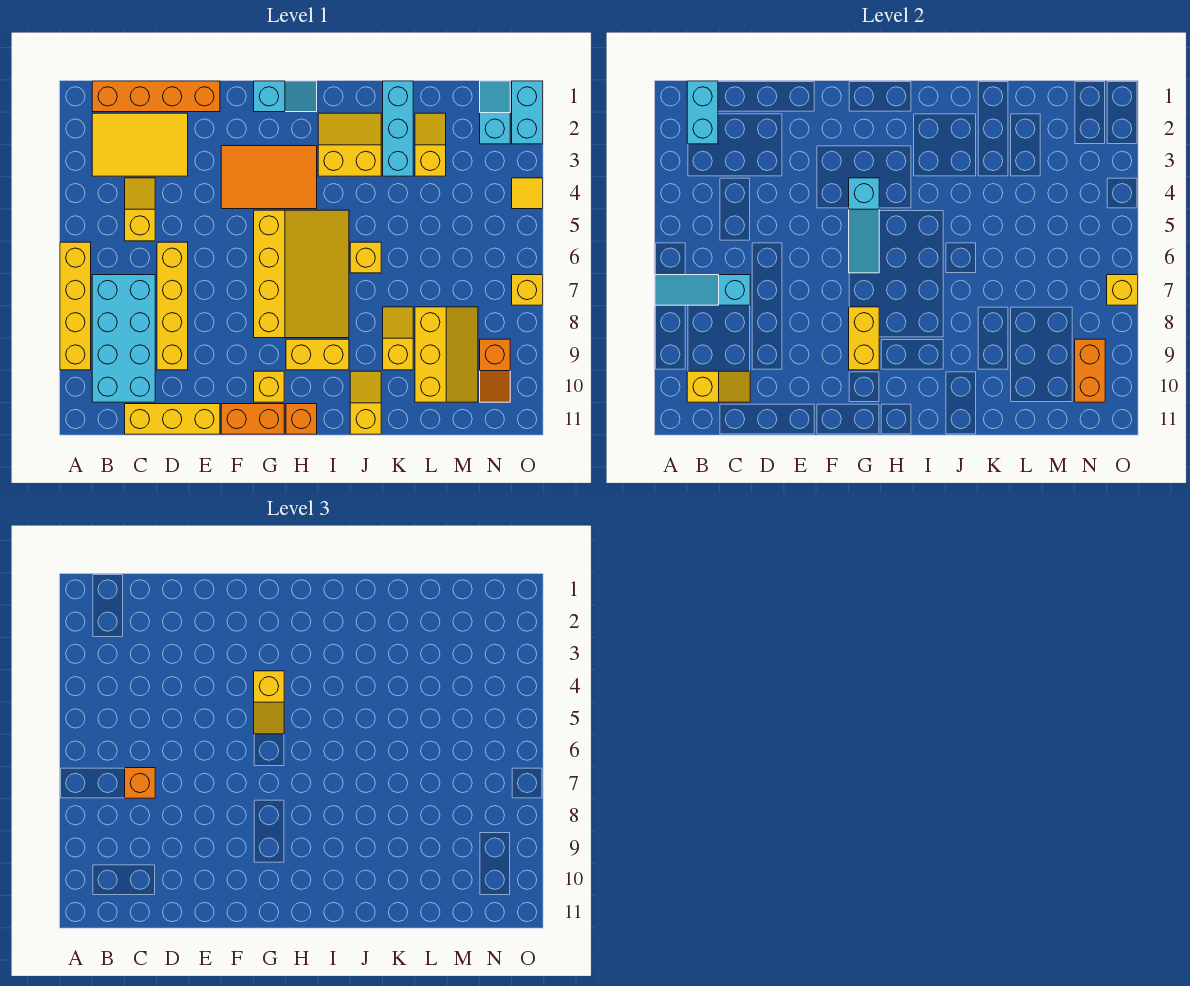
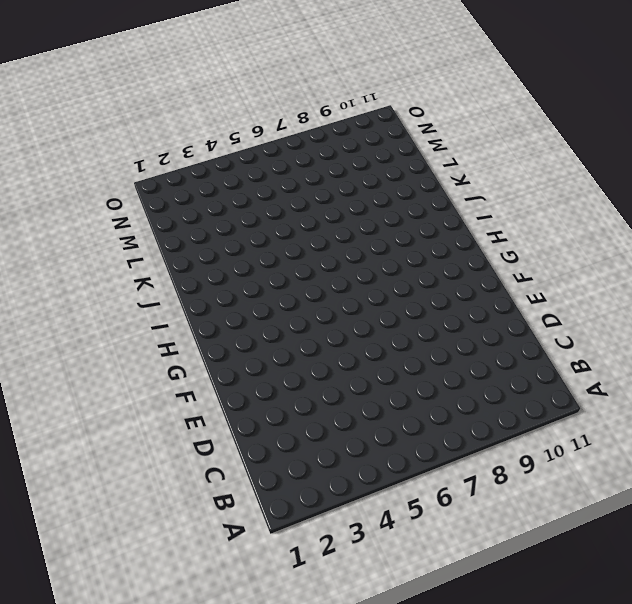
none -> yellow brick A6:A9 level 1
none -> orange brick B1:E1 level 1
none -> yellow tile B2:D3 level 1
none -> cyan brick B7:C10 level 1

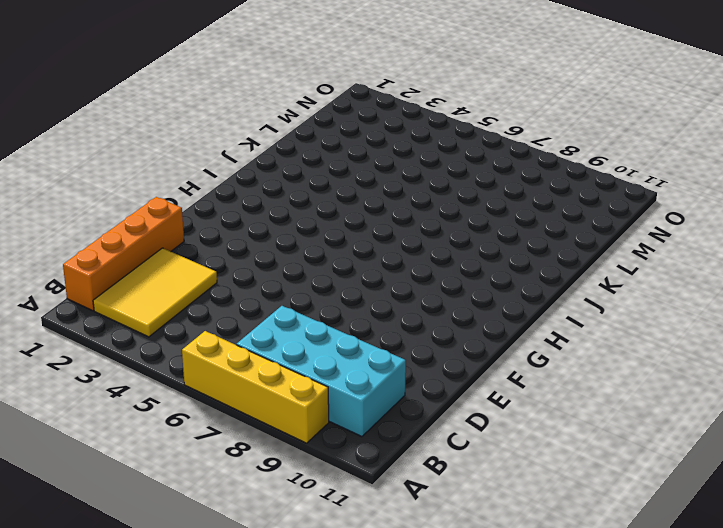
none -> yellow slope C4:C5 level 1 top 5
none -> yellow brick C11:E11 level 1
none -> yellow brick D6:D9 level 1
none -> orange tile F3:H4 level 1

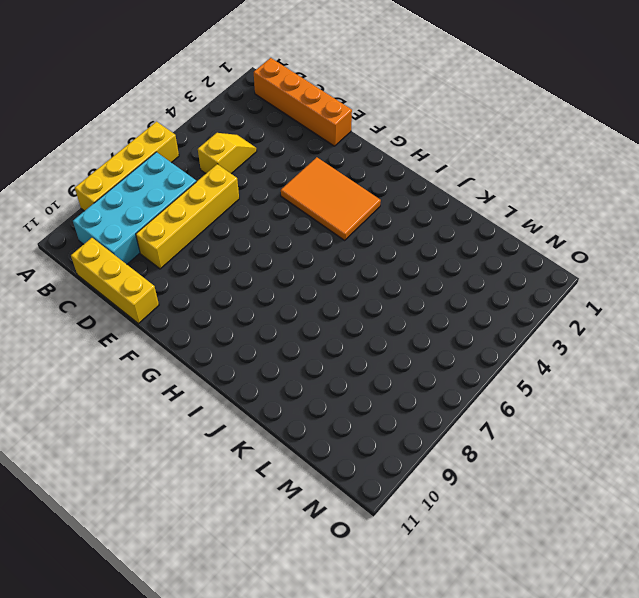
none -> yellow tile B2:D3 level 1
none -> orange brick F11:G11 level 1
none -> cyan slope G1:H1 level 1 top G
none -> yellow slope G5:I8 level 1 top G

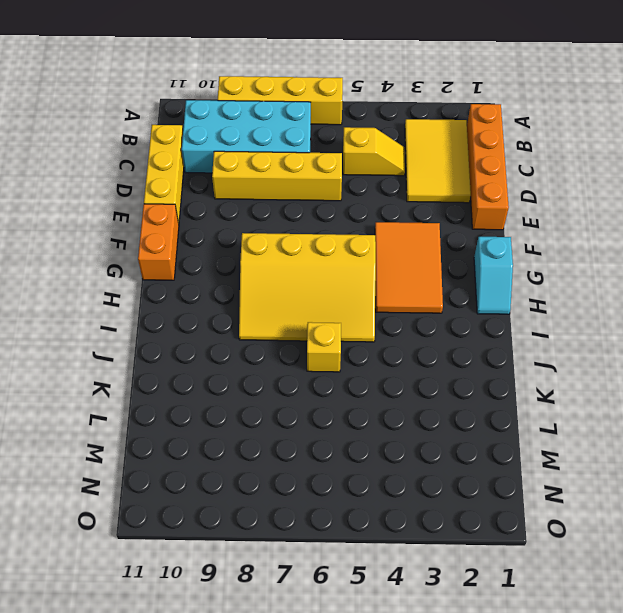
none -> yellow brick G10 level 1
none -> yellow brick H9:I9 level 1
none -> orange brick H11 level 1
none -> yellow slope I2:J3 level 1 top 3

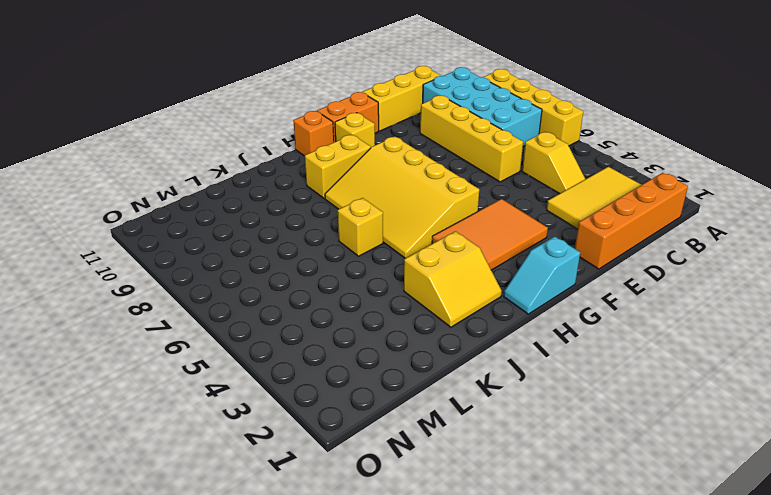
none -> yellow slope J10:J11 level 1 top 11
none -> cyan brick K1:K3 level 1
none -> yellow slope K8:K9 level 1 top 9
none -> yellow slope L2:L3 level 1 top 3

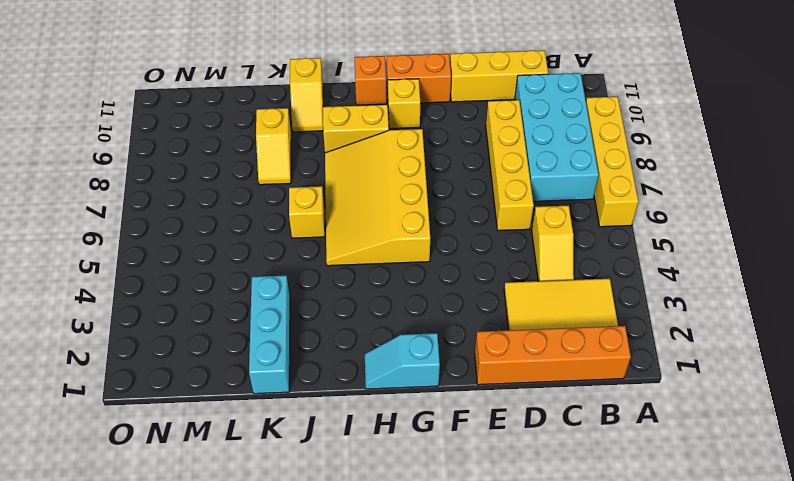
none -> orange tile F3:H4 level 1
none -> yellow slope I2:J3 level 1 top 3
none -> yellow slope L2:L3 level 1 top 3
none -> yellow slope L8:M10 level 1 top L

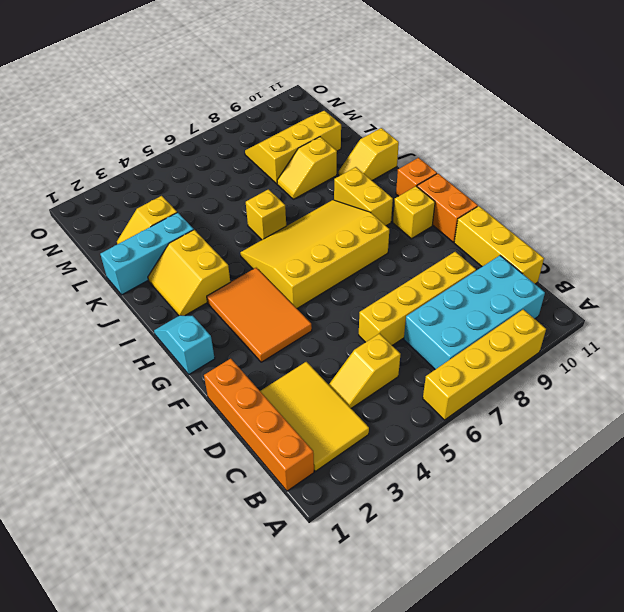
none -> cyan slope N1:N2 level 1 top 2
none -> orange slope N9:N10 level 1 top 9
none -> cyan brick O1:O2 level 1
none -> yellow tile O4 level 1

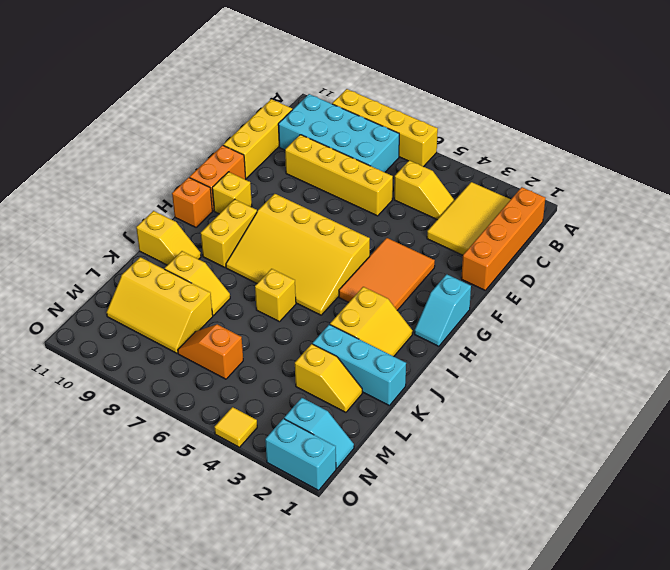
orange slope M6:M7 level 1 top 6 -> orange slope N9:N10 level 1 top 9
none -> yellow brick O7 level 1
none -> cyan slope A7:C7 level 2 top C
none -> cyan brick B1:B2 level 2
none -> yellow slope B10:C10 level 2 top B

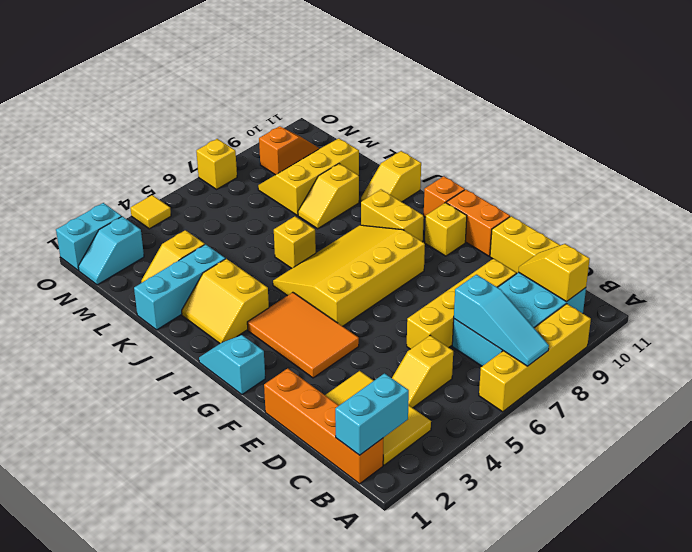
none -> cyan slope G4:G6 level 2 top 4
none -> yellow brick G8:G9 level 2
none -> orange brick N9:N10 level 2
none -> yellow brick O7 level 2

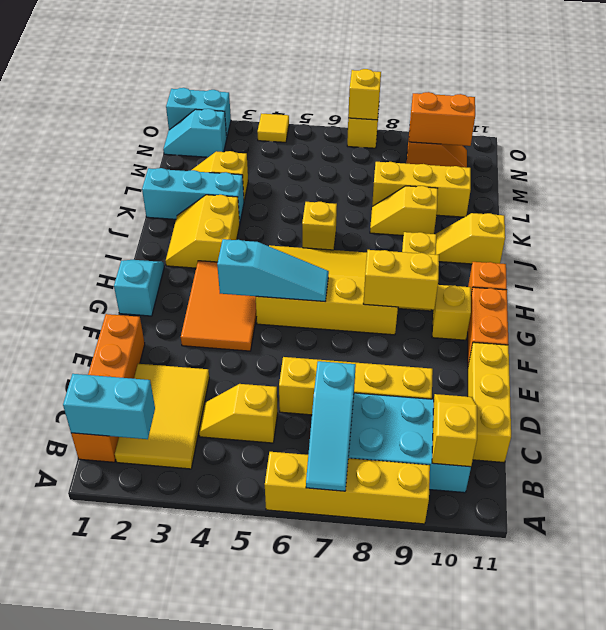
none -> orange brick C7 level 3
none -> yellow slope G4:G5 level 3 top 4

